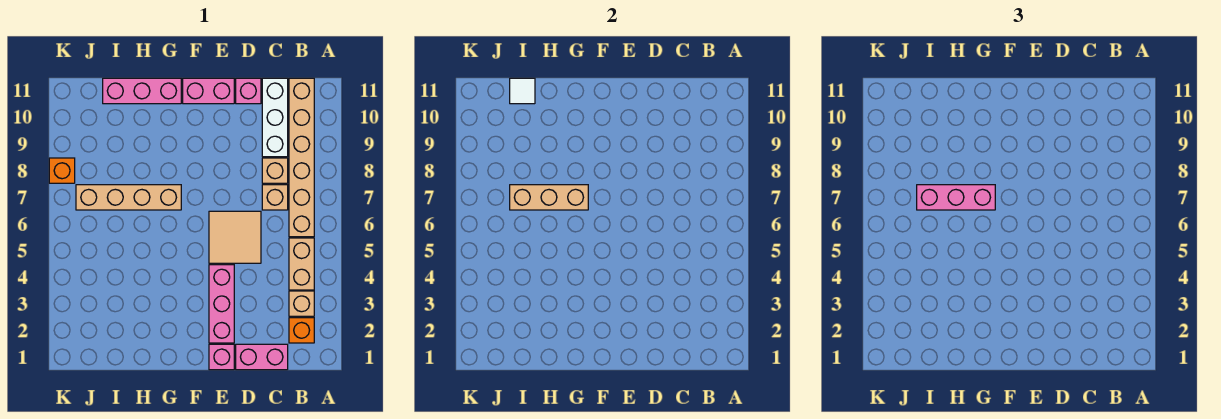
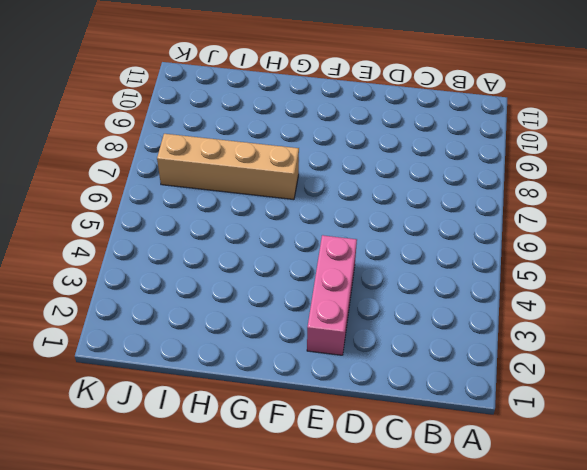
none -> orange brick B2 level 1
none -> tan brick B3 level 1
none -> tan brick B4:B5 level 1

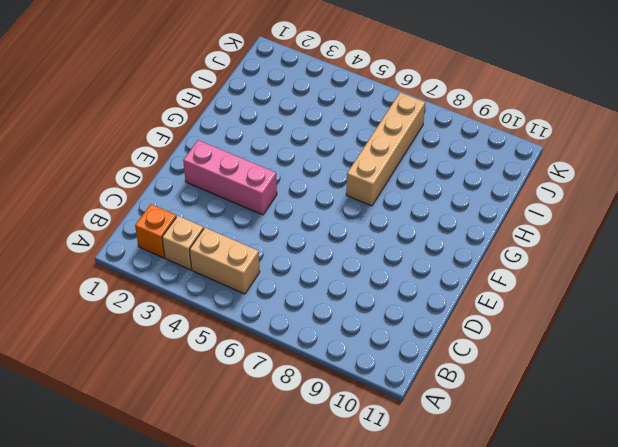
none -> tan brick B6:B11 level 1
none -> pink brick C1:D1 level 1
none -> tan brick C7 level 1

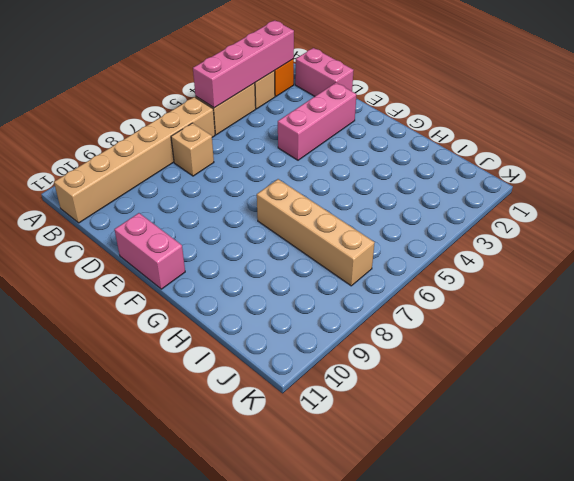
pink brick B2:B5 level 2 -> none
none -> tan brick C8 level 1
none -> white brick C9:C11 level 1
none -> tan tile D5:E6 level 1

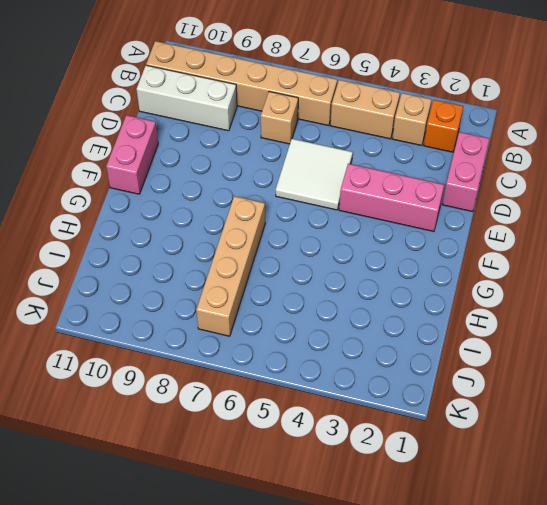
white tile D5:E6 level 1 -> tan tile D5:E6 level 1
none -> tan brick C8 level 1
none -> pink brick D11 level 1
none -> pink brick E1 level 1

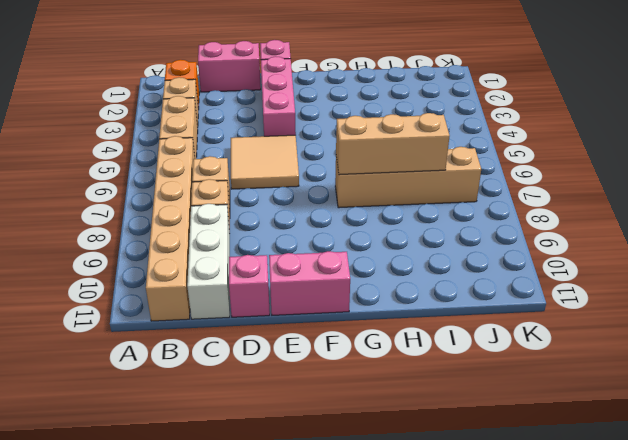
none -> pink brick G11:I11 level 1
none -> orange brick K8 level 1
none -> white tile I11 level 2

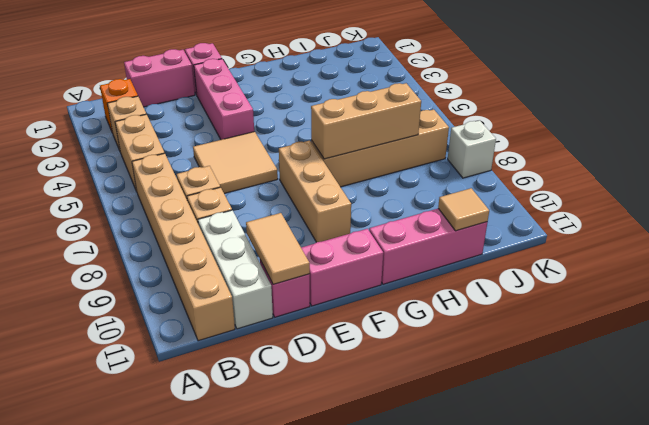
tan tile D10:D11 level 2 -> none
tan brick F7:F9 level 1 -> none
tan tile I11 level 2 -> white tile I11 level 2
white brick K8 level 1 -> orange brick K8 level 1
none -> pink brick G7:I7 level 3

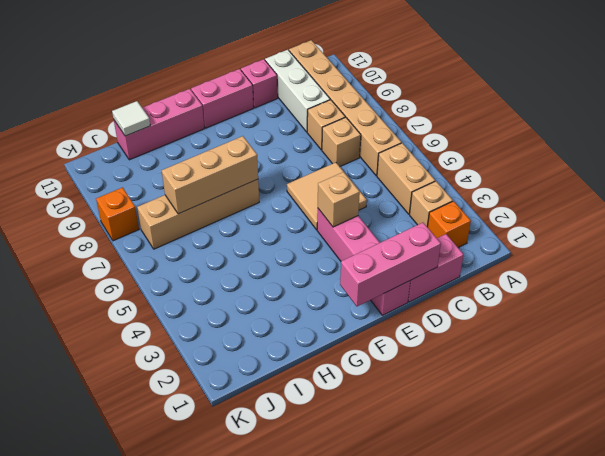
pink brick D1:F1 level 2 -> pink brick G7:I7 level 3
tan brick E4 level 2 -> none

